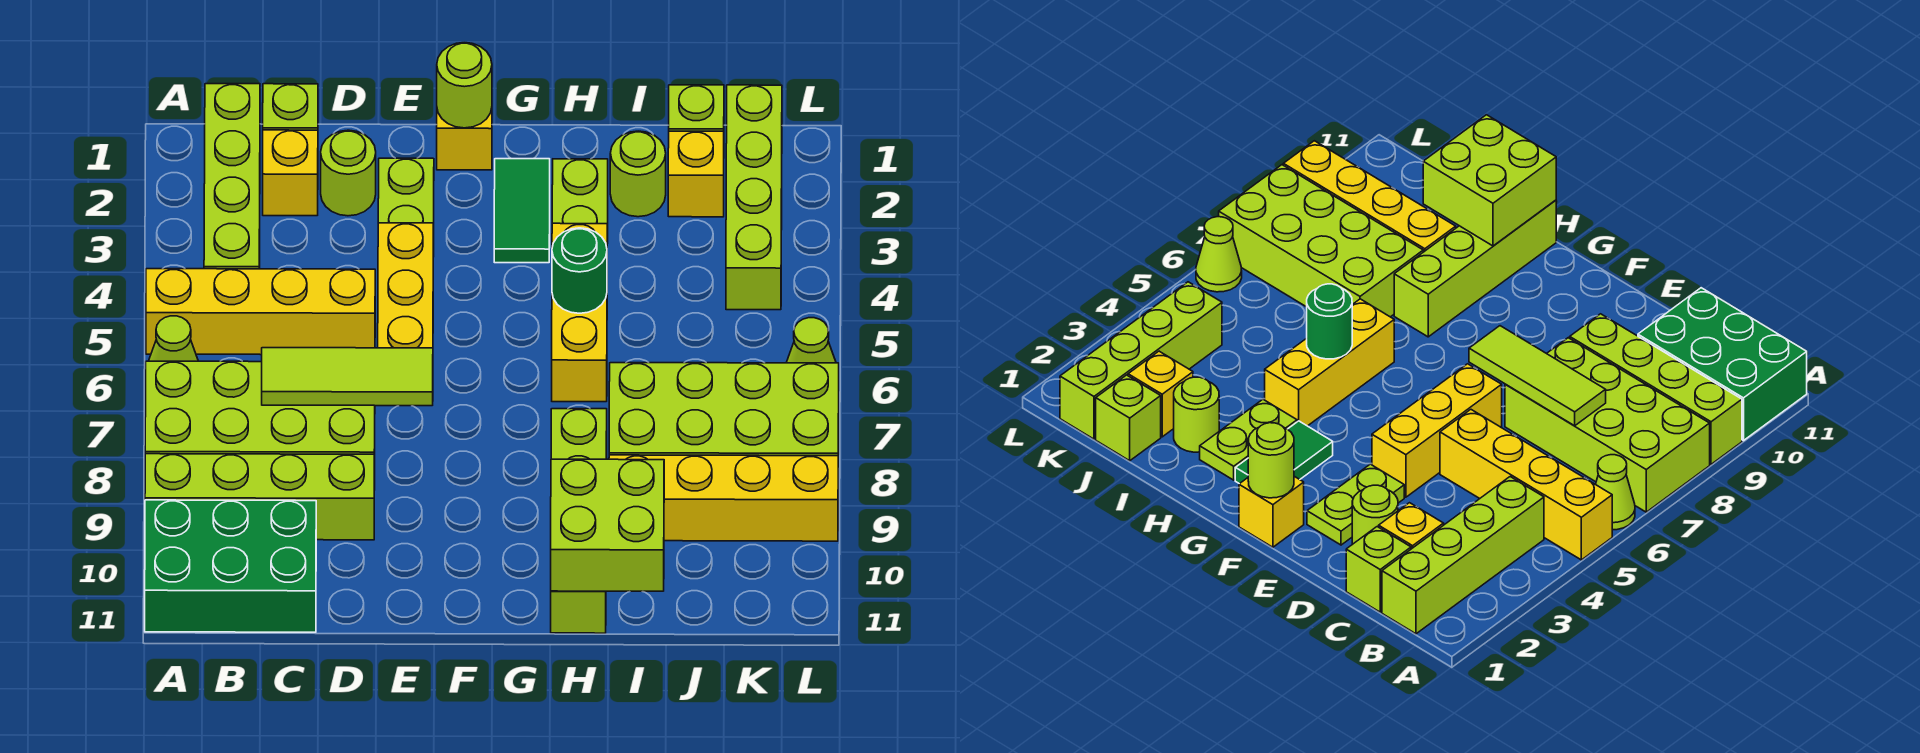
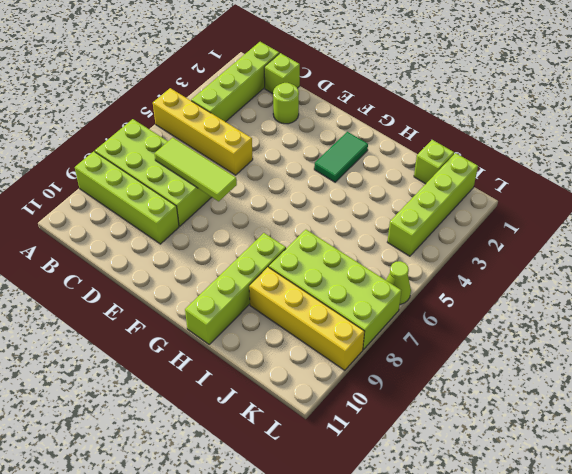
none -> lime cone A6 level 1
none -> green brick A10:C11 level 1
none -> yellow brick C2 level 1

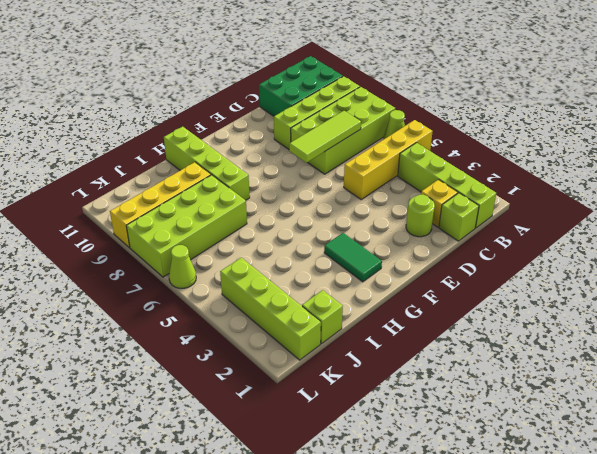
none -> lime plate E2:E3 level 1
none -> yellow brick E4:E6 level 1
none -> yellow brick F1 level 1

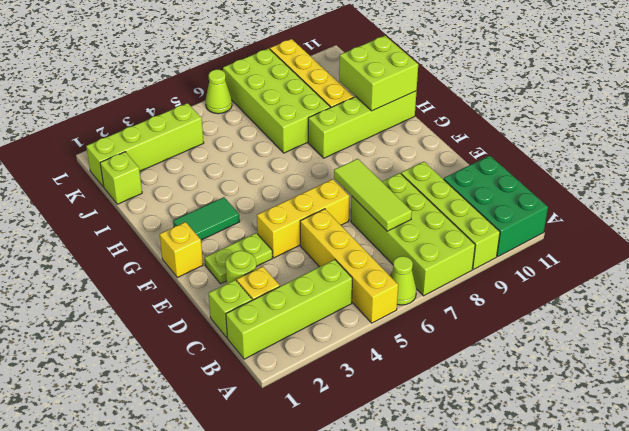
none -> lime plate H2:H3 level 1
none -> yellow brick H4:H6 level 1
none -> lime round brick I2 level 1

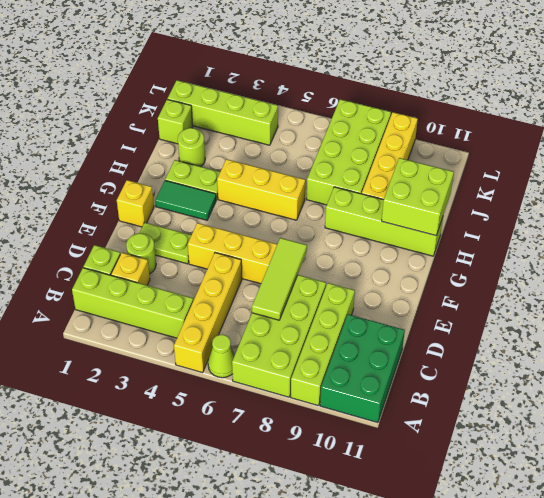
none -> yellow brick J2 level 1
none -> lime cone L6 level 1
none -> lime round brick F1 level 2

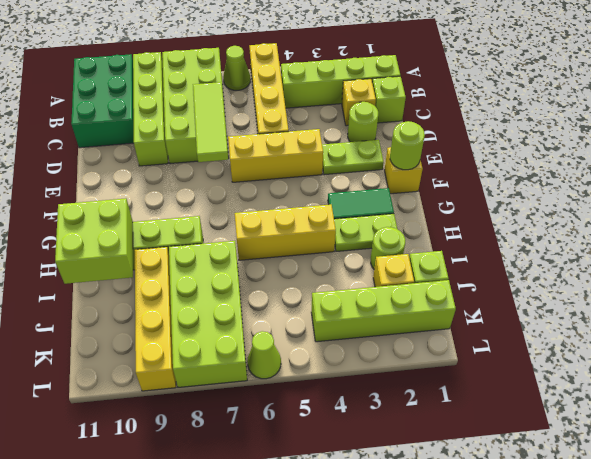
none -> green round brick H5 level 2

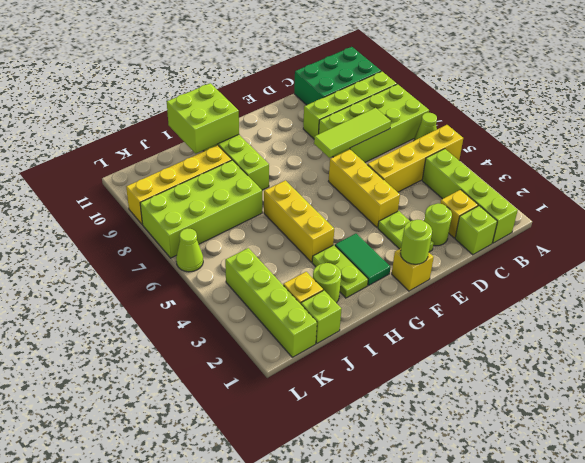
none -> green round brick H5 level 2

